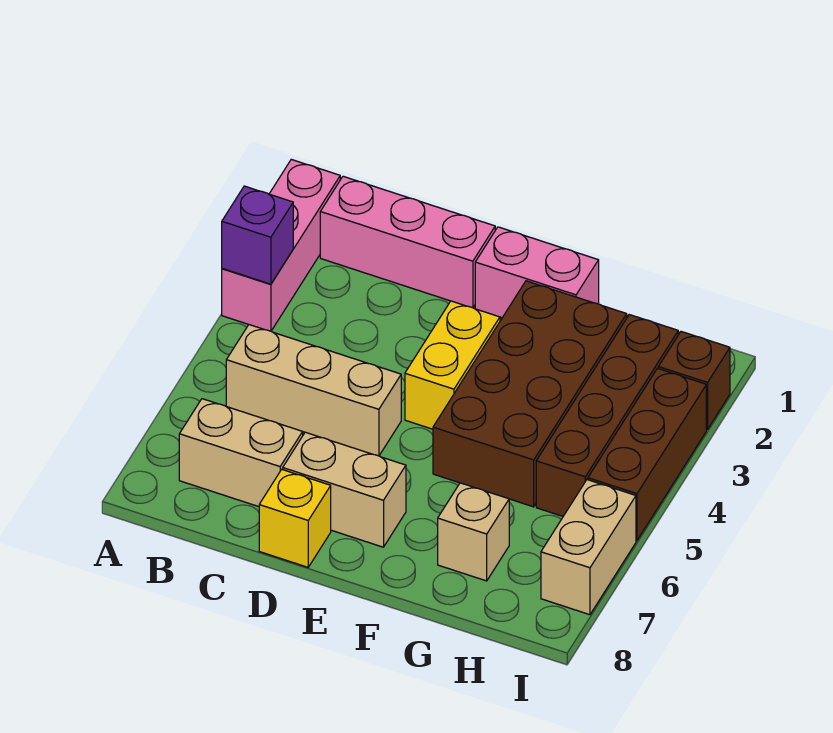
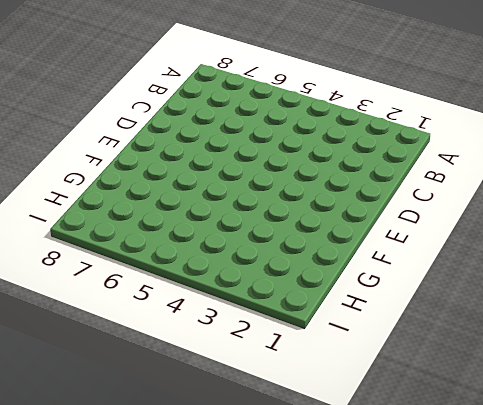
none -> pink brick A1:A3 level 1
none -> pink brick B1:D1 level 1
none -> tan brick B5:D5 level 1

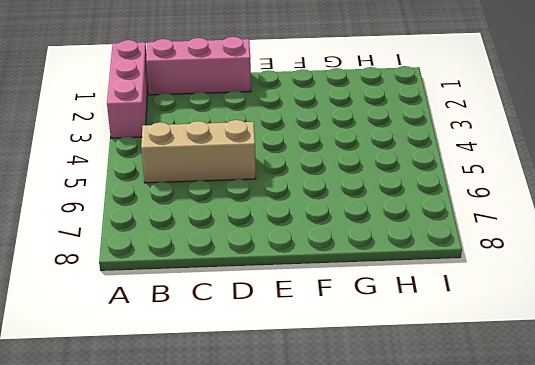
none -> tan brick B7:C7 level 1
none -> tan brick D7:E7 level 1
none -> yellow brick D8 level 1

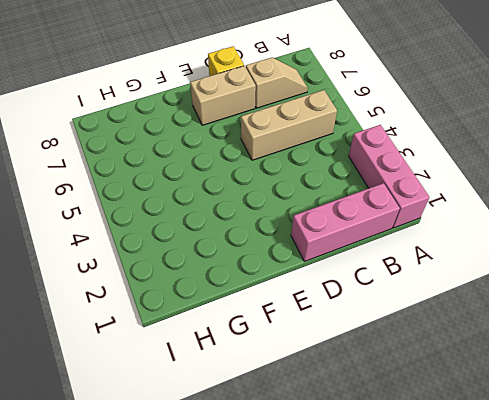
tan slope B7:C7 level 1 top C -> tan brick B7:C7 level 1
none -> pink brick E1:F1 level 1
none -> yellow brick E3:E4 level 1
none -> brown brick F2:G5 level 1

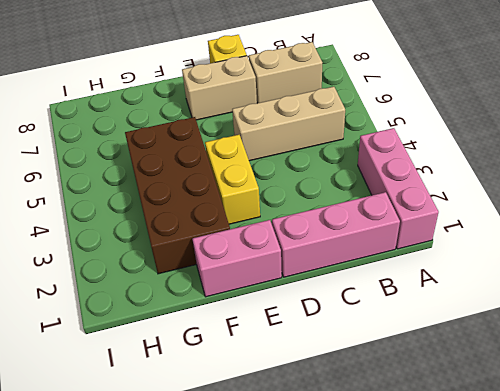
none -> tan brick G7 level 1
none -> brown brick H2:H5 level 1
none -> brown brick I2 level 1

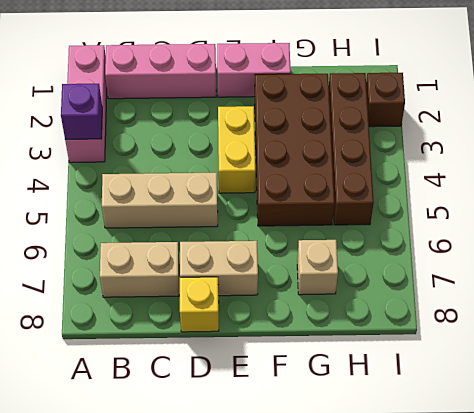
none -> brown brick I3:I5 level 1
none -> tan brick I6:I7 level 1

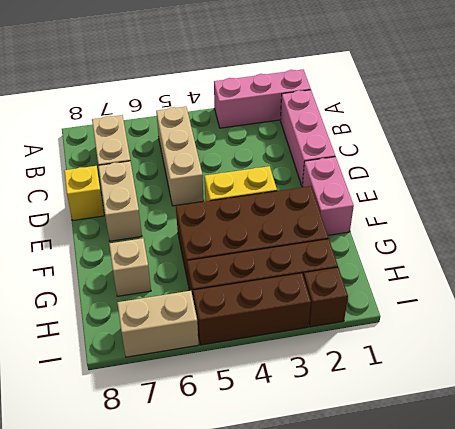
none -> purple brick A3 level 2

